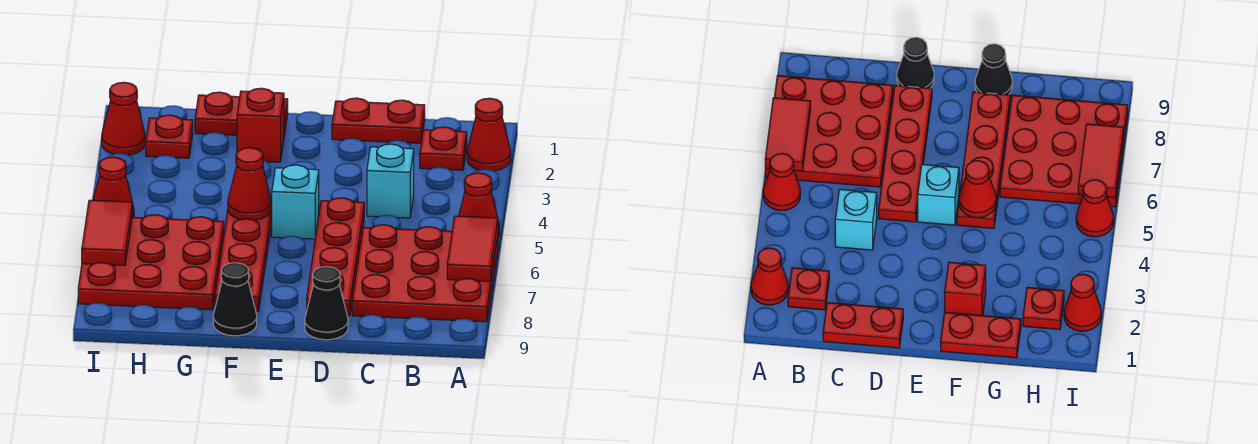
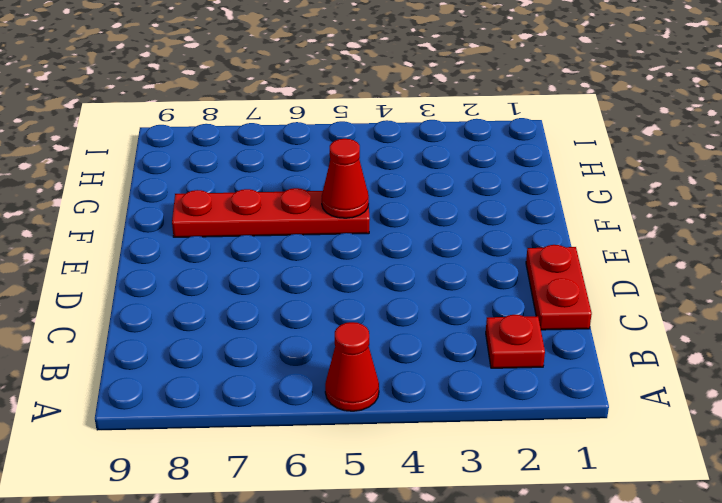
none -> red cone A2 level 1
none -> red plate A6:C8 level 1
none -> cyan brick C4 level 1

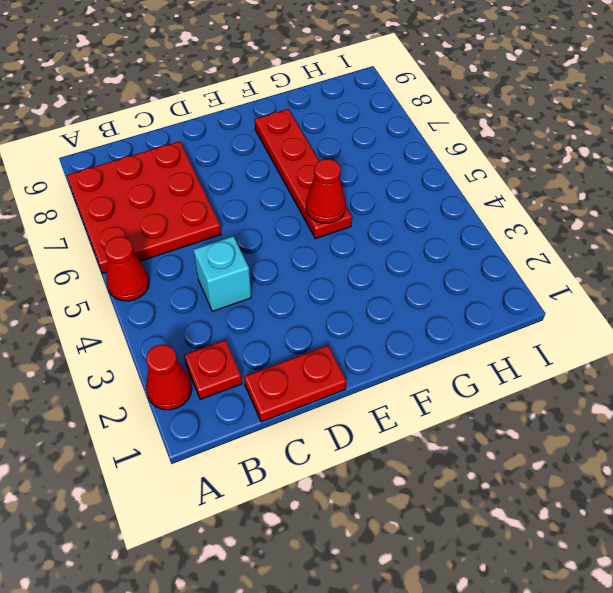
none -> red plate D5:D8 level 1
none -> black cone D9 level 1
none -> cyan brick E5 level 1

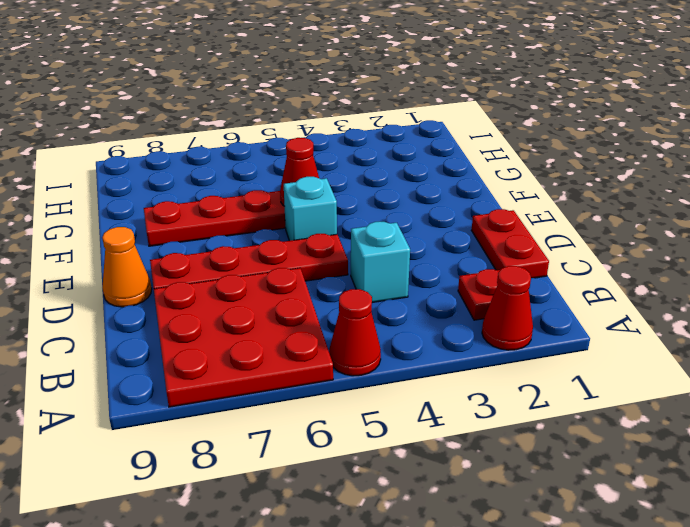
orange cone D9 level 1 -> black cone D9 level 1
none -> red plate F1:G1 level 1
none -> red brick F2 level 1
none -> black cone F9 level 1

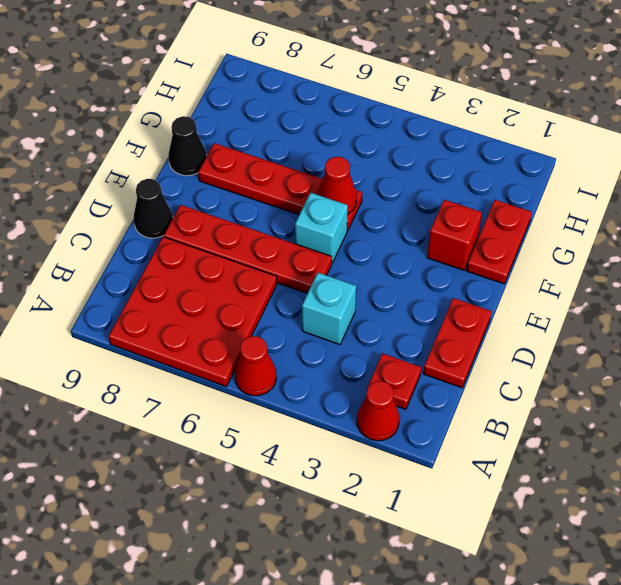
none -> red plate G6:I8 level 1
none -> red plate H2 level 1
none -> red cone I2 level 1

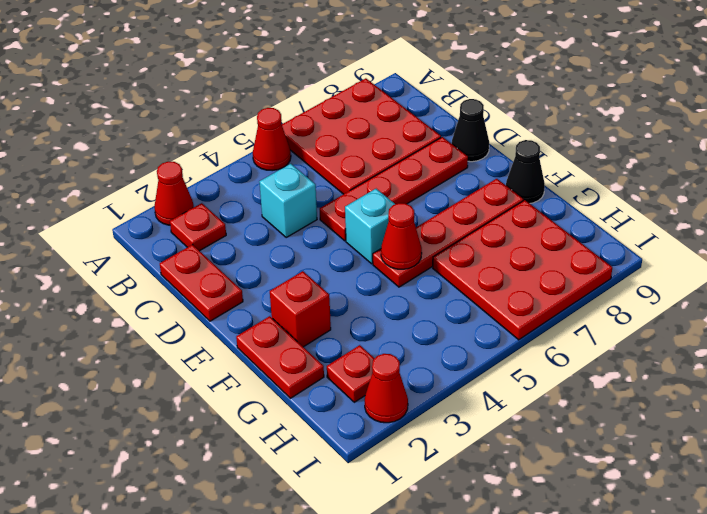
none -> red cone I5 level 1
none -> red tile A6:A7 level 2
none -> red tile I6:I7 level 2

